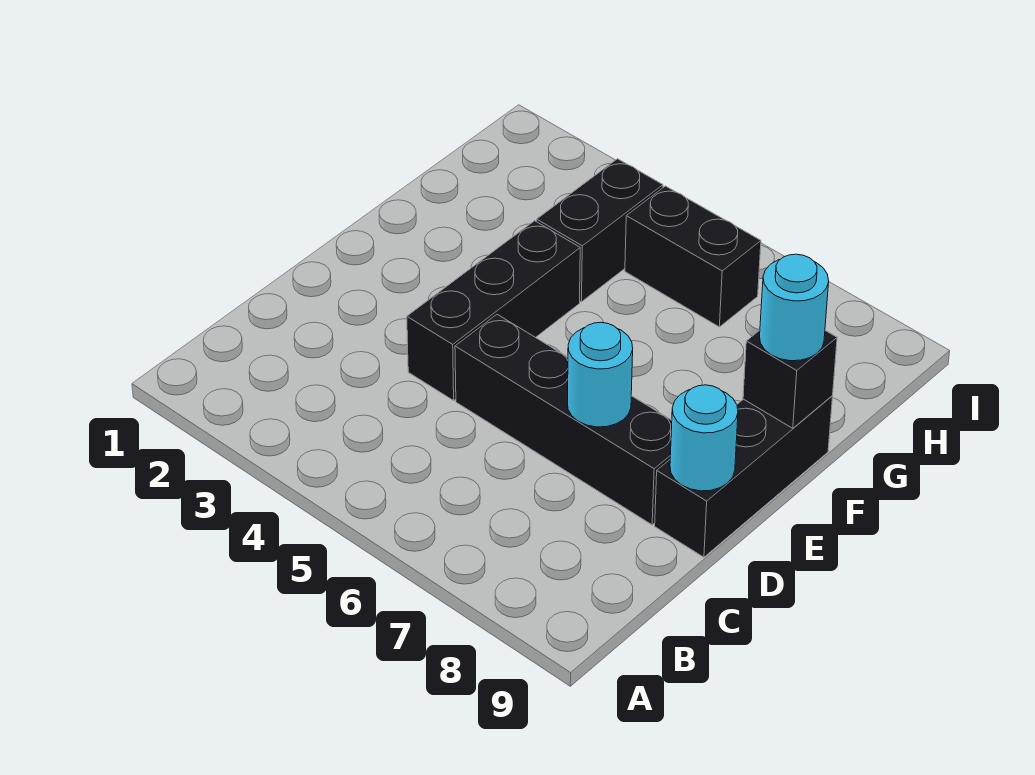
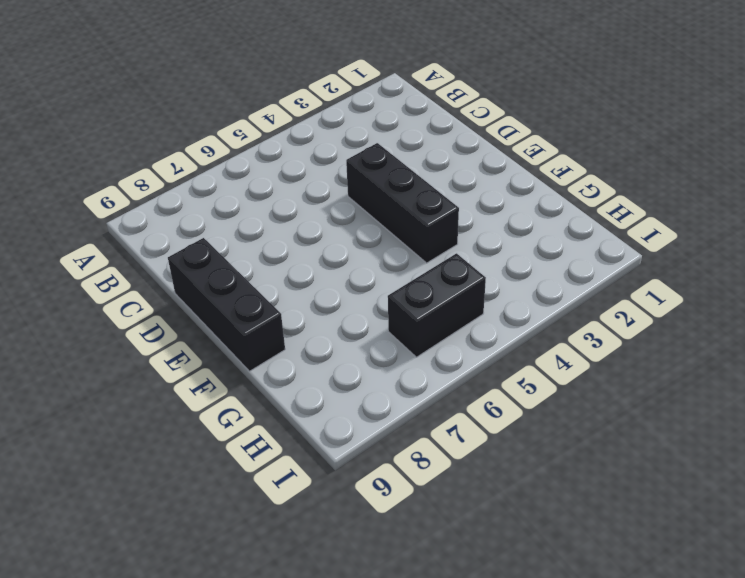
none -> black brick D5:D8 level 1
none -> black brick G4:H4 level 1

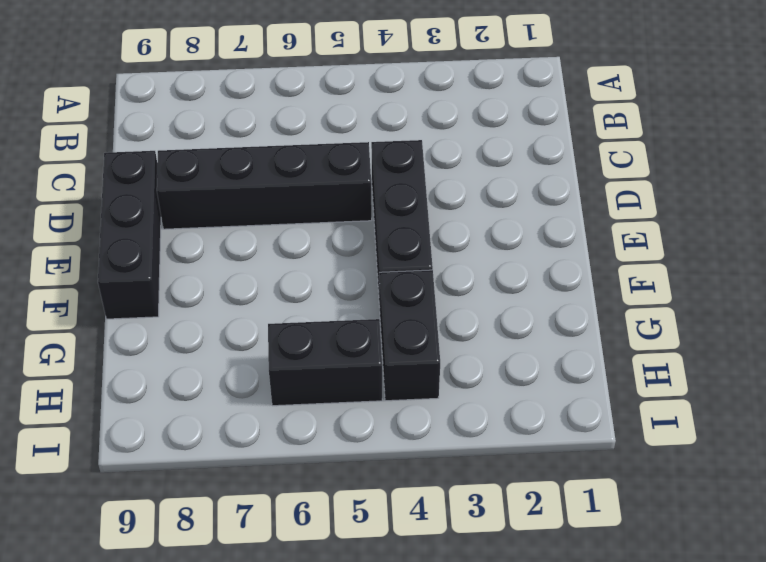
none -> cyan round brick D7 level 2
none -> cyan round brick D9 level 2

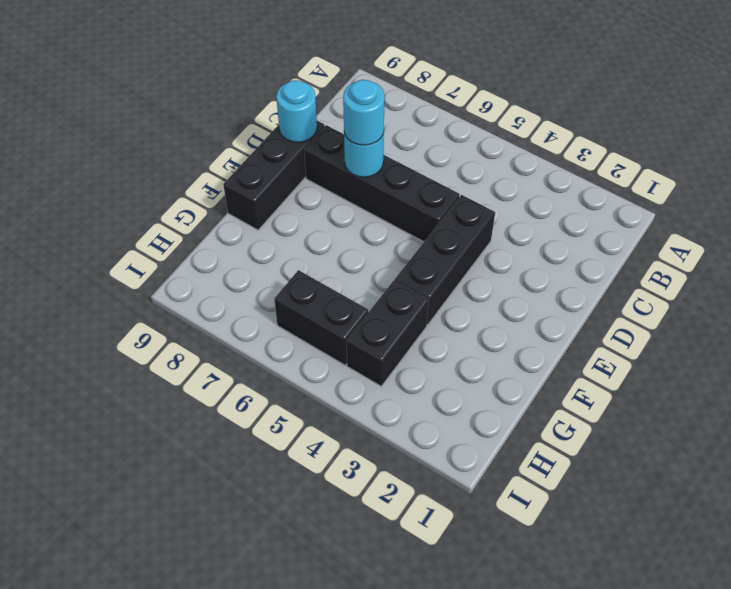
cyan round brick D7 level 3 -> cyan round brick F9 level 3
none -> black brick F9 level 2

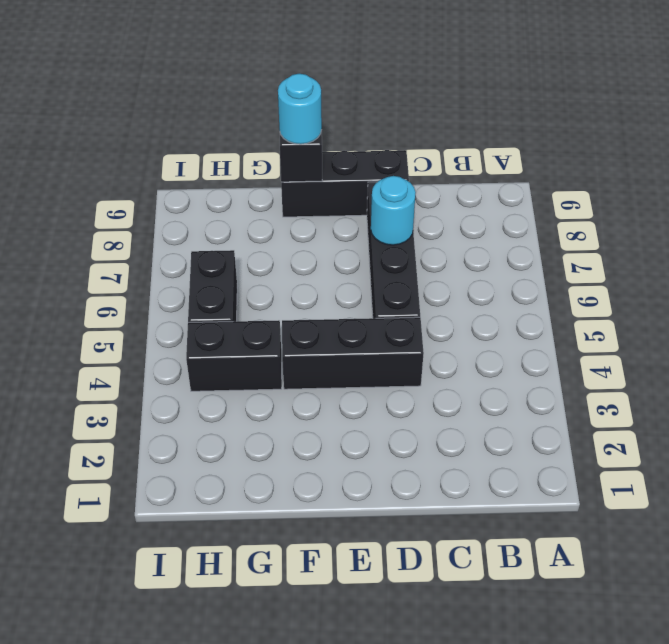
none -> cyan round brick D9 level 2

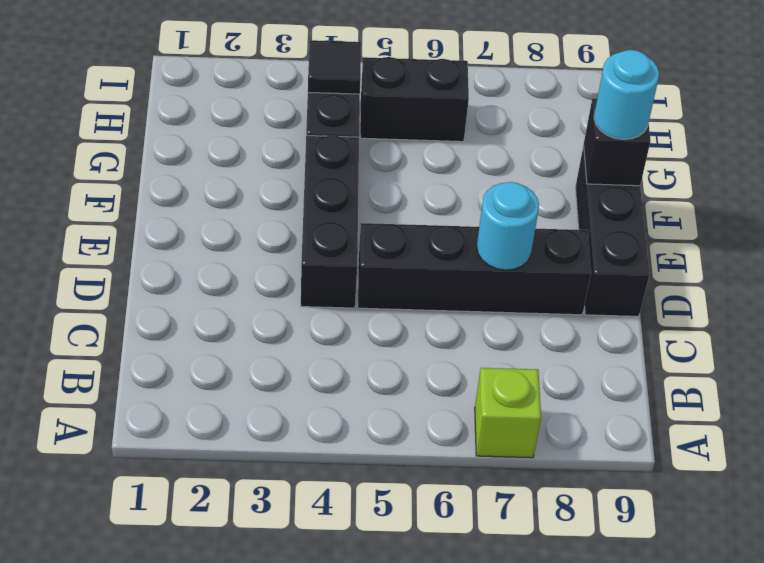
lime brick A7 level 1 -> none
black tile H4 level 2 -> none
none -> cyan round brick D9 level 2

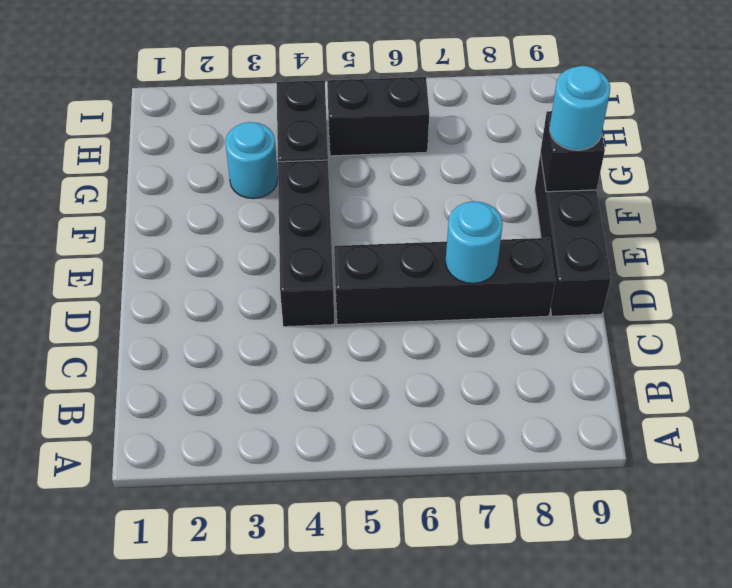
cyan round brick G3 level 1 -> cyan round brick D9 level 2

